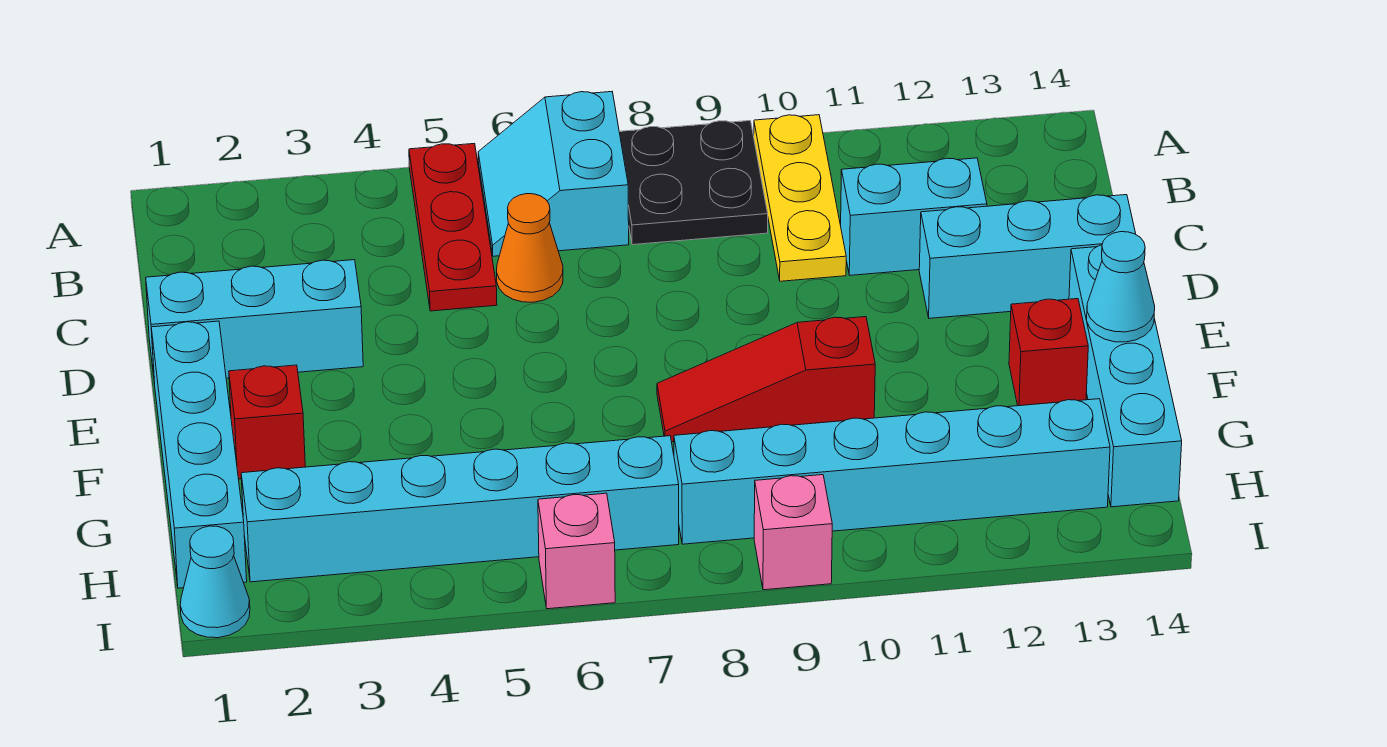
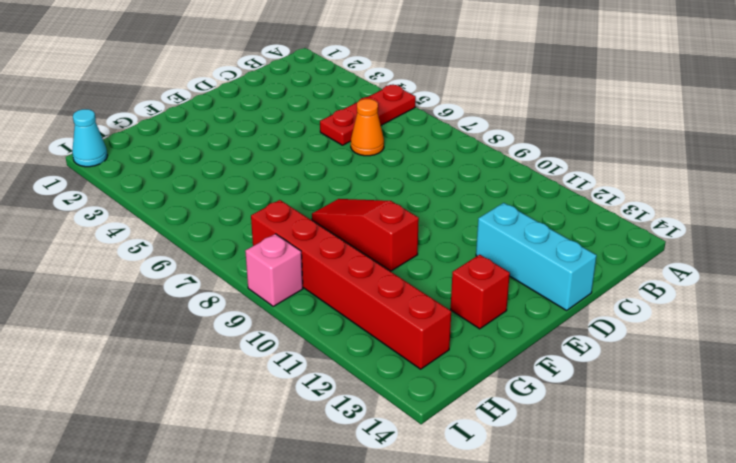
red brick H8:H13 level 1 -> cyan brick H8:H13 level 1
none -> cyan slope A6:B7 level 1 top 7
none -> black plate A8:B9 level 1
none -> yellow plate A10:C10 level 1

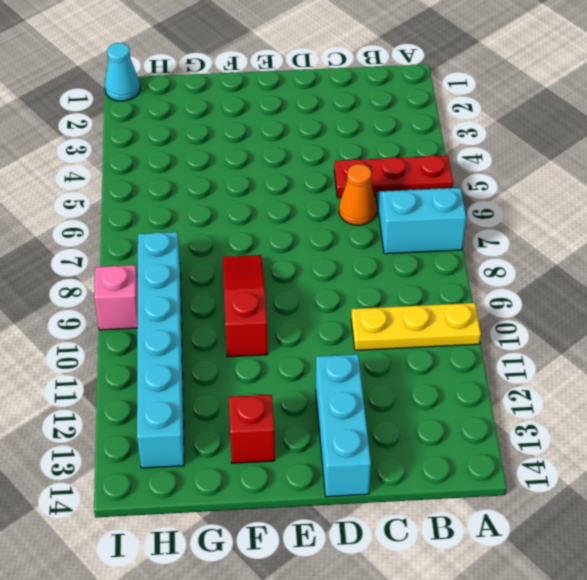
none -> black plate A8:B9 level 1
none -> cyan brick C11:C12 level 1
none -> cyan brick D1:D3 level 1

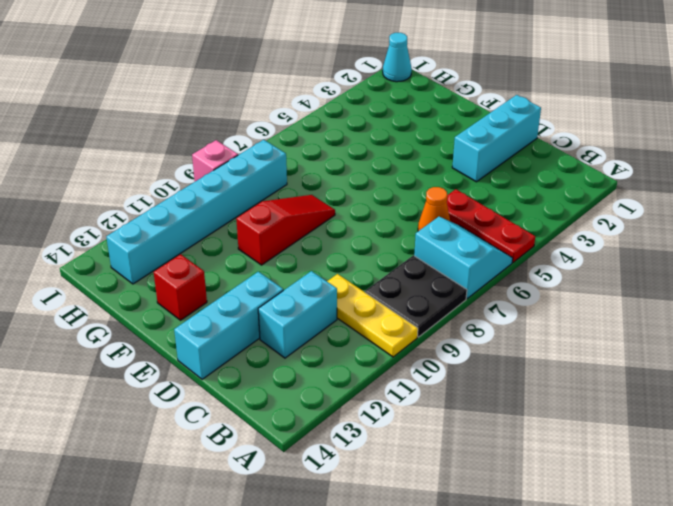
none -> cyan brick E1:H1 level 1
none -> cyan brick E14:H14 level 1
none -> red brick F2 level 1

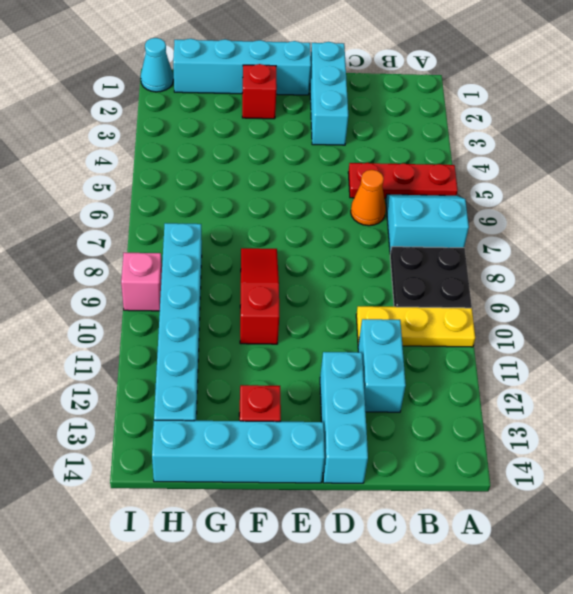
none -> cyan brick H2:H7 level 1
none -> pink brick I6 level 1
none -> cyan cone F14 level 2

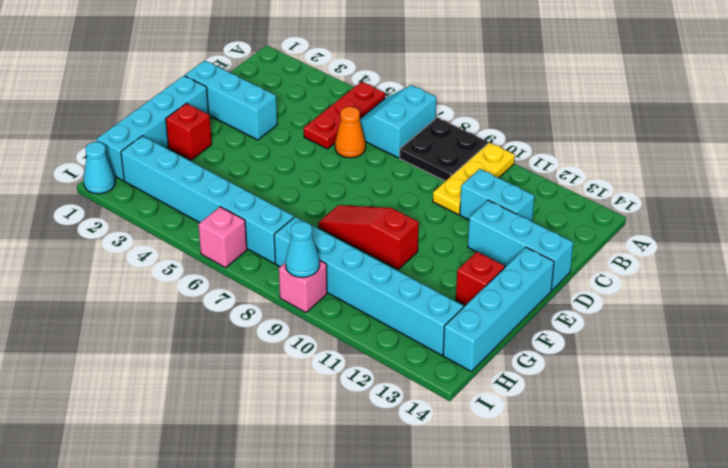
cyan cone I9 level 2 -> cyan cone F14 level 2

